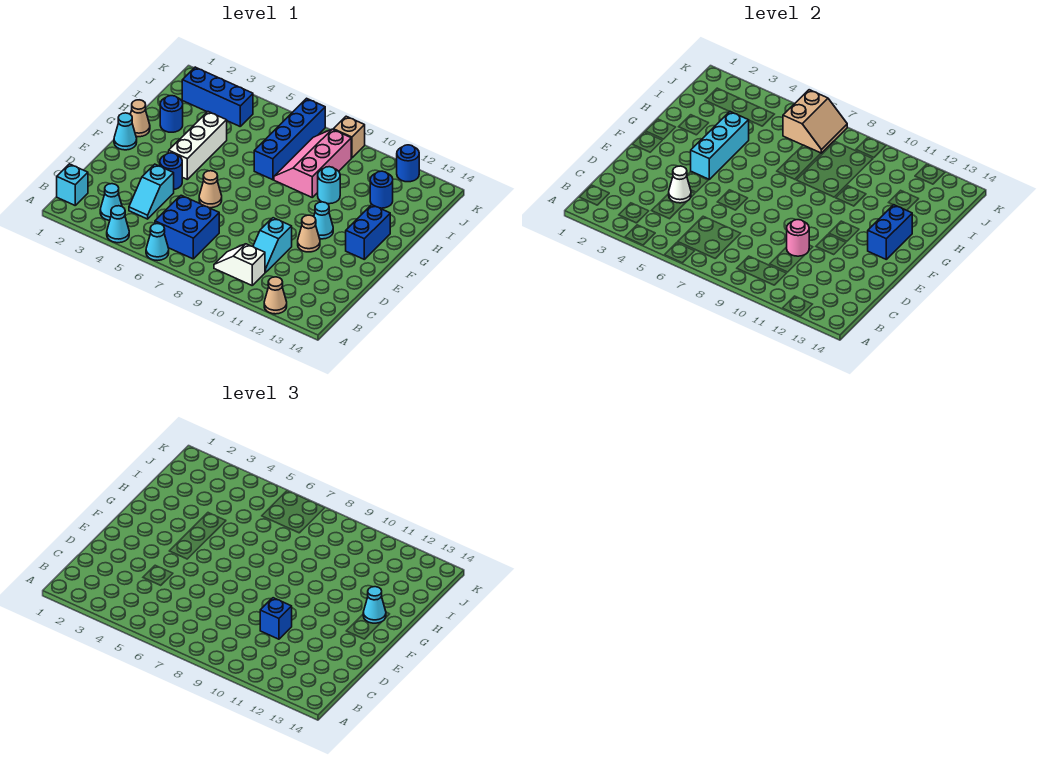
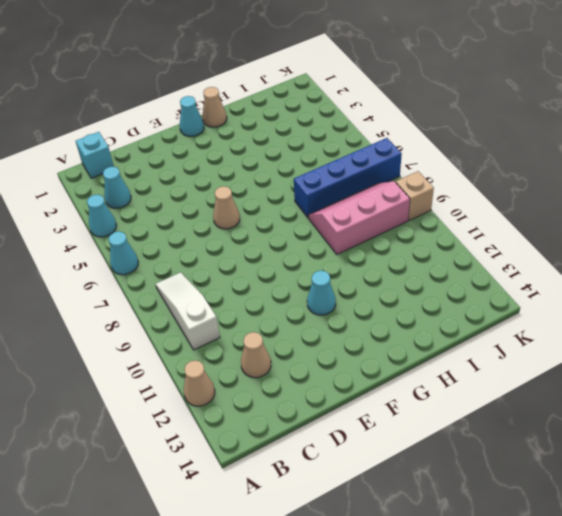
white slope B8:B10 level 1 top 10 -> white slope B9:B10 level 1 top 10
tan cone C12 level 1 -> tan cone E11 level 1
none -> blue brick B6:C7 level 1
none -> cyan slope C4:D4 level 1 top D
none -> cyan slope C10:D10 level 1 top D
none -> blue round brick E4 level 1

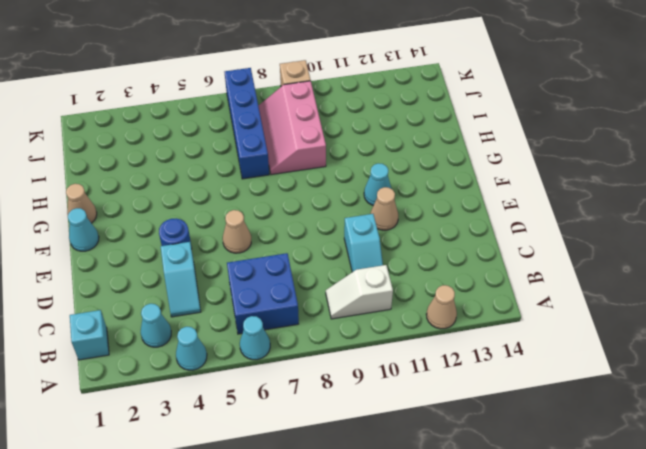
none -> white brick F4:H4 level 1
none -> blue brick F13:G13 level 1
none -> blue round brick H2 level 1
none -> cyan round brick H10 level 1

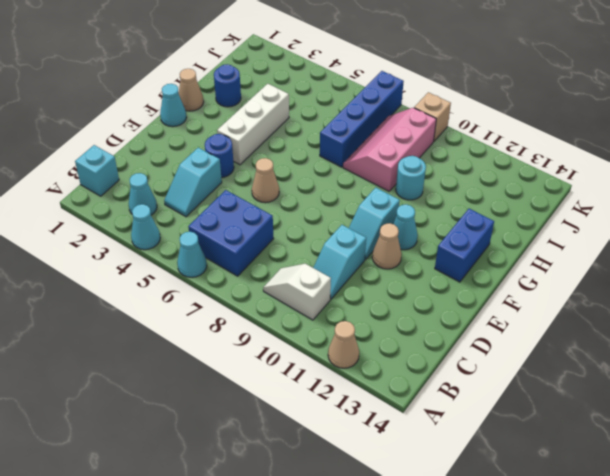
cyan slope E10:F10 level 1 top F -> none
none -> blue round brick I12 level 1
none -> blue brick J2:J4 level 1
none -> blue round brick K12 level 1
none -> white cone D4 level 2

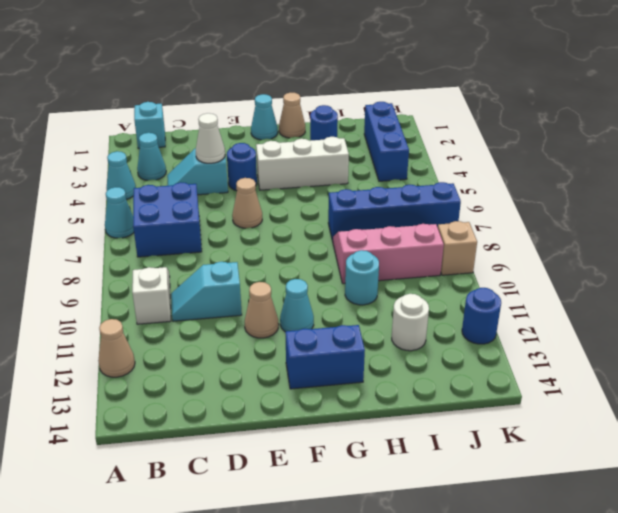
white round brick I12 level 1 -> blue round brick I12 level 1
none -> pink round brick D10 level 2
none -> cyan brick F4:H4 level 2
none -> blue brick F13:G13 level 2
none -> tan slope J6:K7 level 2 top 6

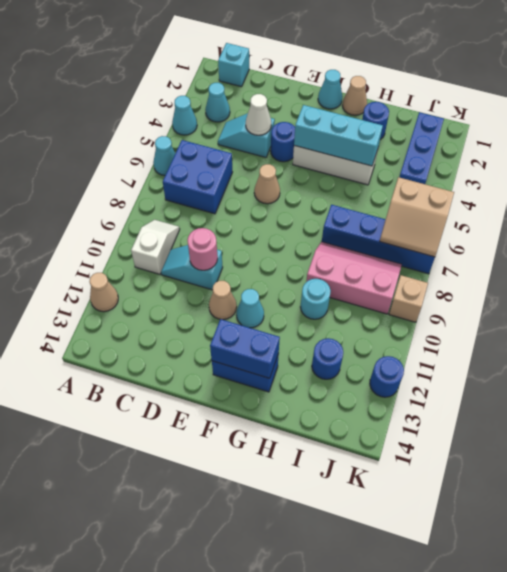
none -> blue brick D10 level 3
none -> cyan cone G13 level 3

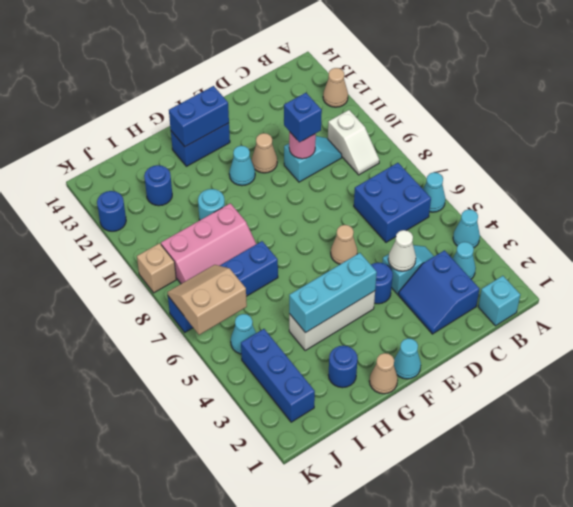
blue slope C2:D3 level 1 top C -> none
cyan cone J5 level 1 -> cyan cone G13 level 3

